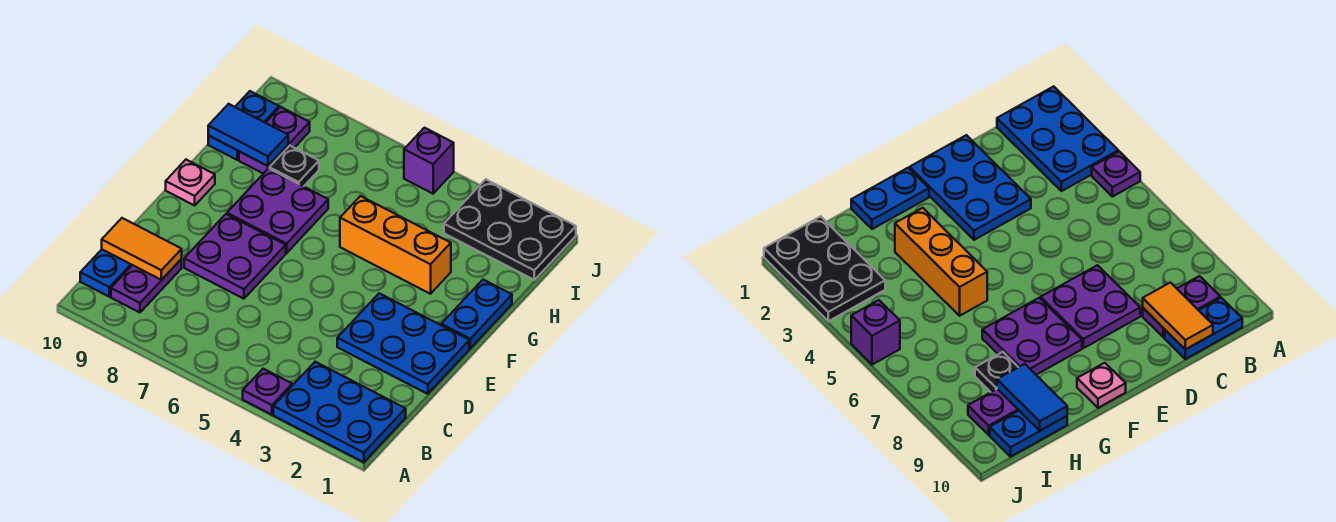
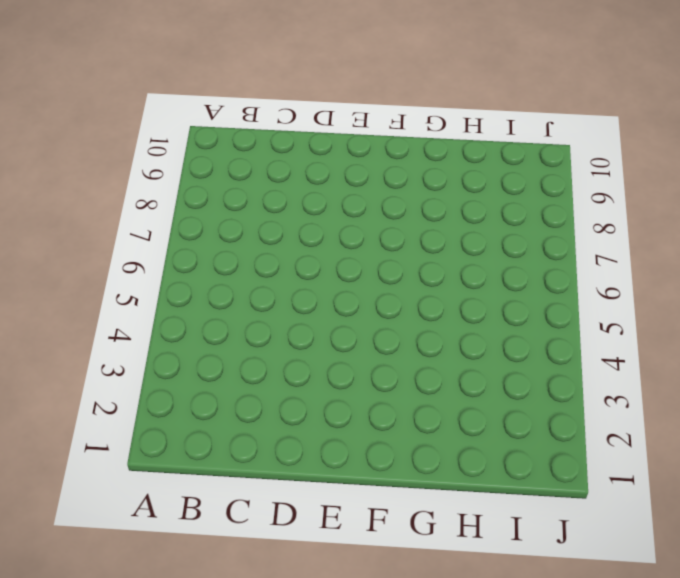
none -> blue plate A1:B3 level 1
none -> purple plate A4 level 1
none -> purple plate B9:C9 level 1

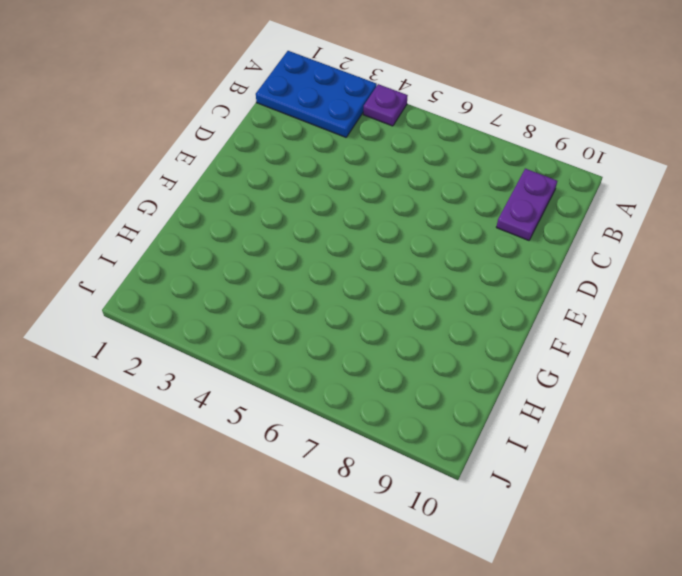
none -> blue plate B10:C10 level 1
none -> blue plate D1:E3 level 1
none -> purple plate D7:E8 level 1

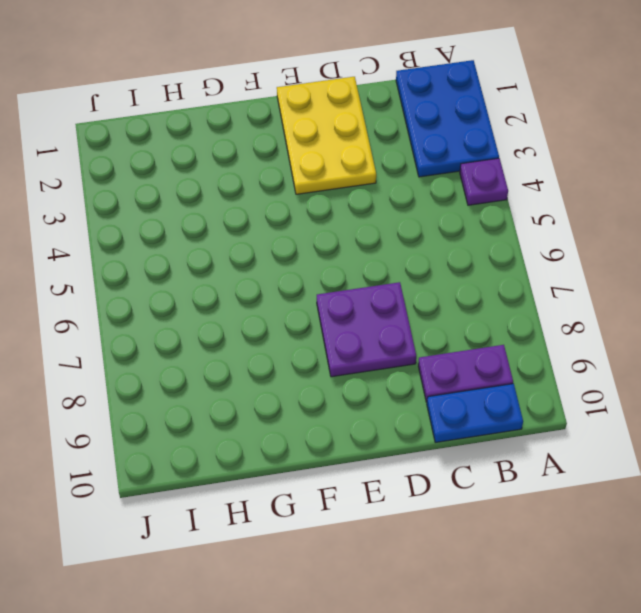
yellow plate D1:E3 level 1 -> blue plate D1:E3 level 1
none -> blue plate F1:G1 level 1
none -> purple plate F7:G8 level 1
none -> pink plate F10 level 1

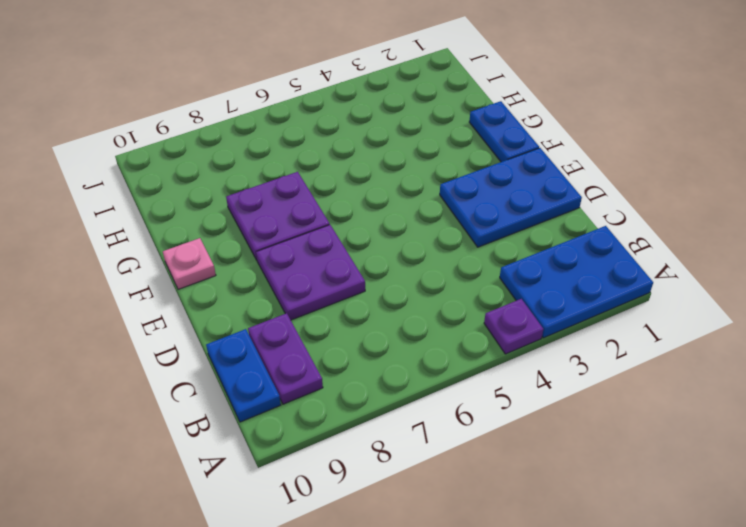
none -> orange brick G3:G5 level 1
none -> black plate H8 level 1
none -> purple plate H9:I9 level 1

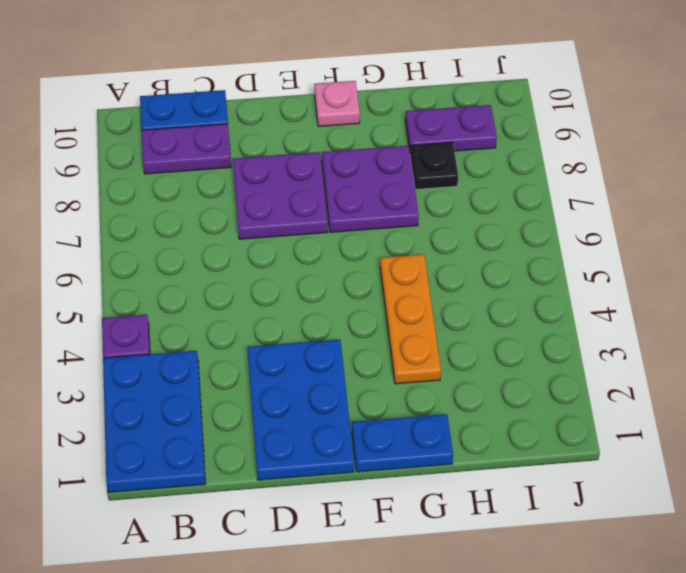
orange plate G3:G5 level 1 -> orange brick G3:G5 level 1
none -> blue plate H10:I10 level 1
none -> black plate I1:J3 level 1
none -> purple brick J5 level 1

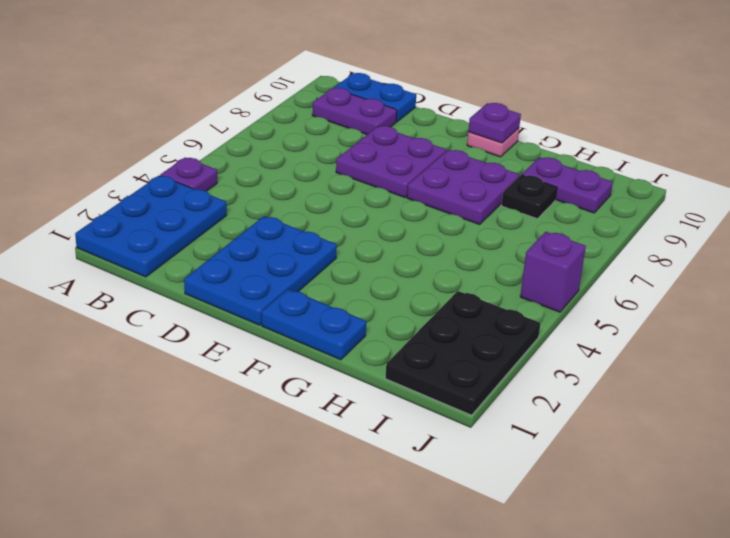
purple plate F10 level 2 -> none
none -> orange brick G3:G5 level 1
none -> blue plate H10:I10 level 1
none -> orange tile C9:C10 level 2

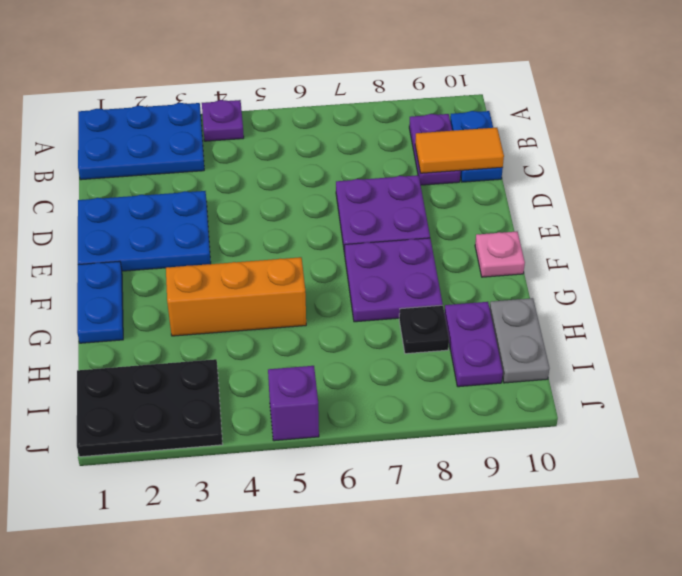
grey plate H10:I10 level 1 -> blue plate H10:I10 level 1
none -> blue tile H9:H10 level 2

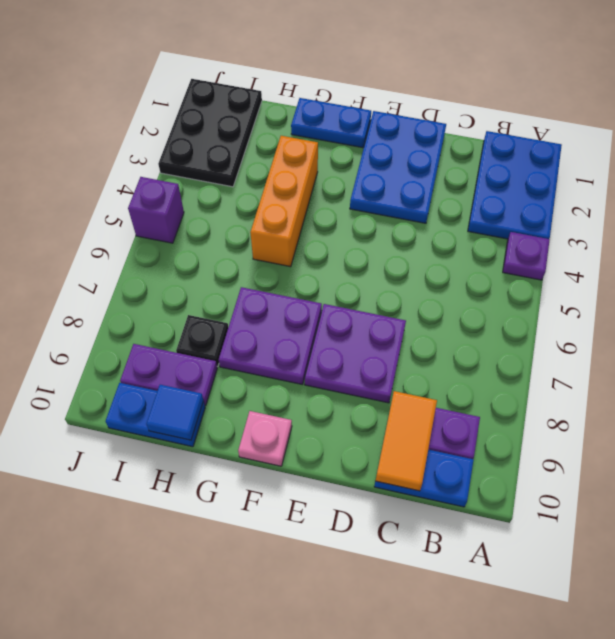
blue tile H10 level 2 -> blue tile H9:H10 level 2

